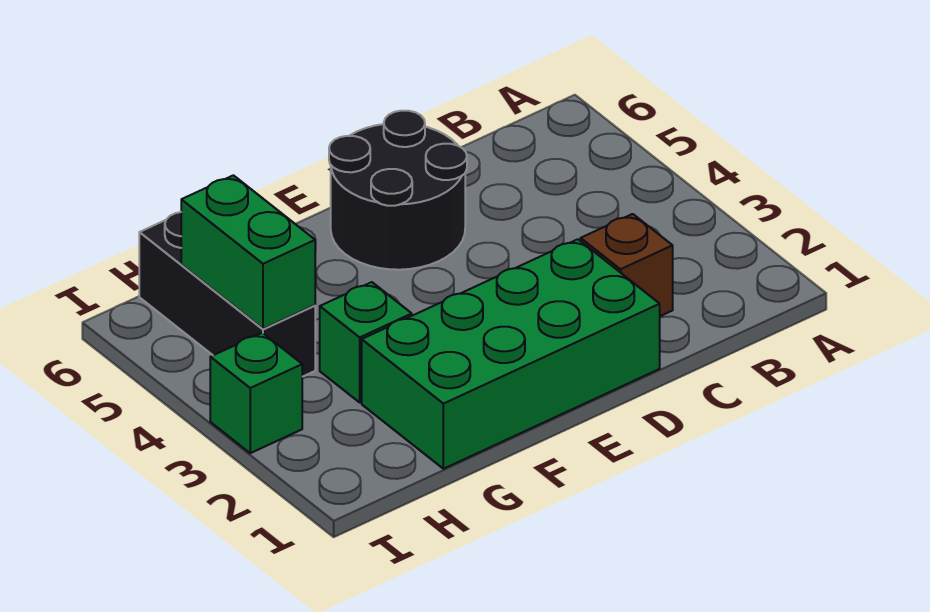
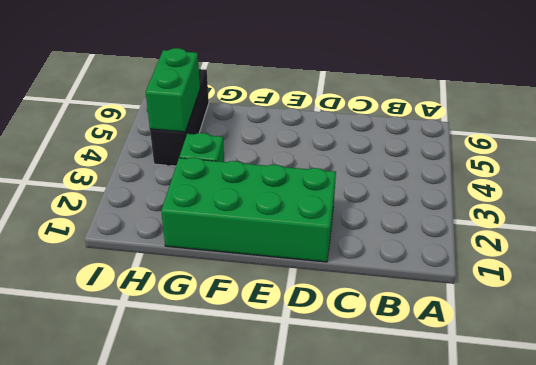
none -> brown brick C2 level 1
none -> black round brick D5:E6 level 1

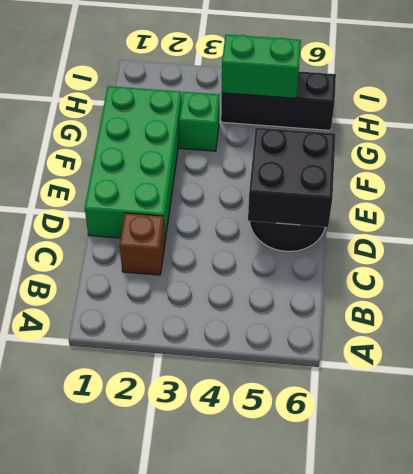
black brick D5:E6 level 2 -> none
none -> green brick I3 level 1

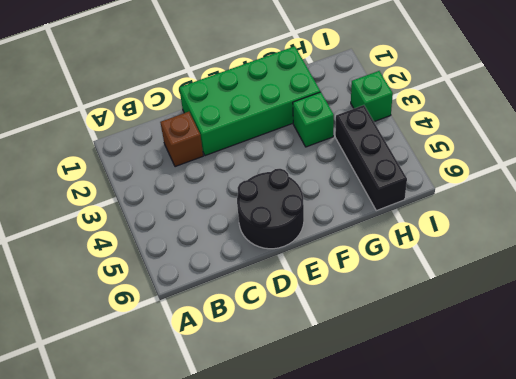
none -> green brick H4:H5 level 2

